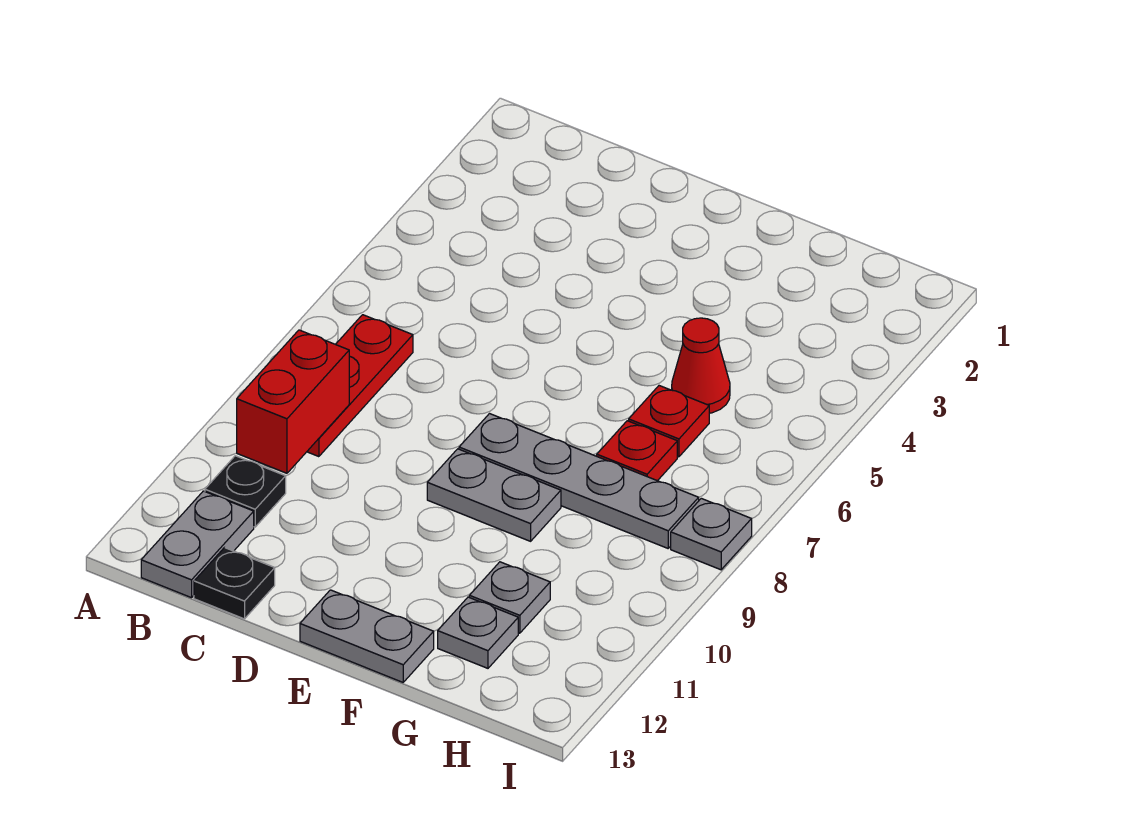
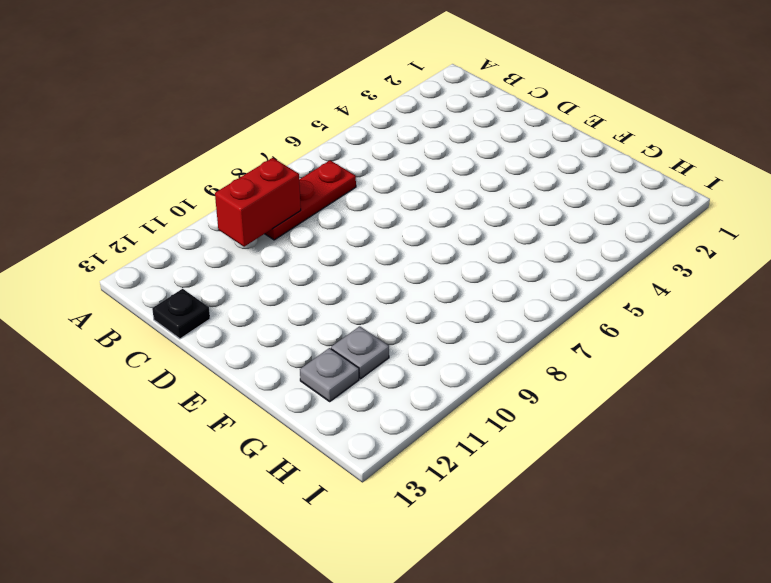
none -> black plate B11 level 1
none -> grey plate B12:B13 level 1
none -> grey plate E8:H8 level 1

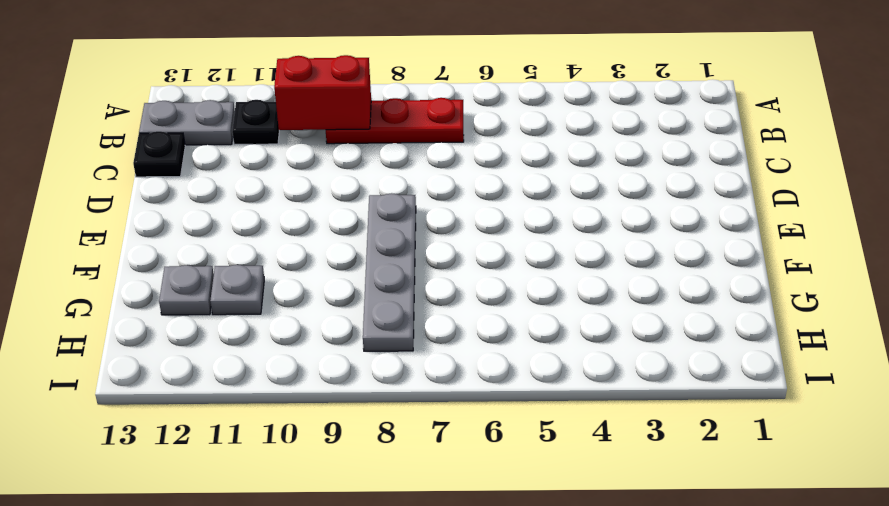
none -> grey plate E9:F9 level 1
none -> grey plate E13:F13 level 1
none -> red cone G5 level 1

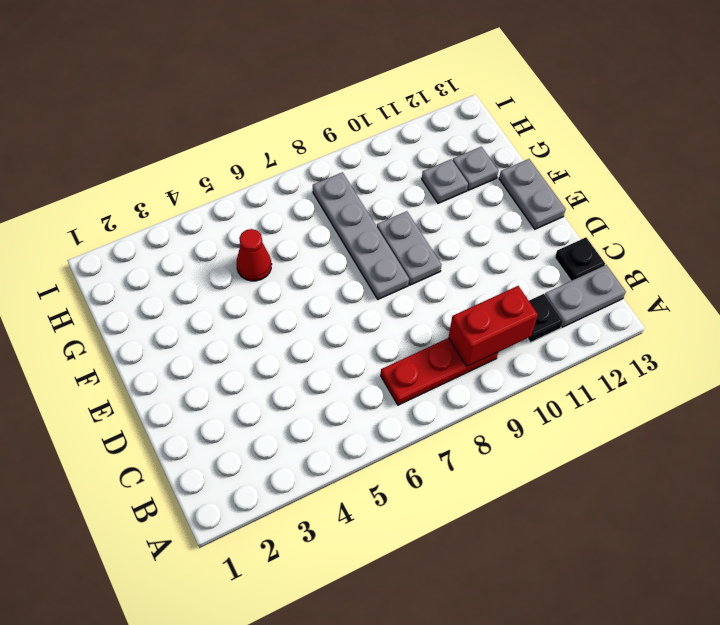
none -> red plate G6 level 1
none -> red plate G7 level 1
none -> grey plate I8 level 1

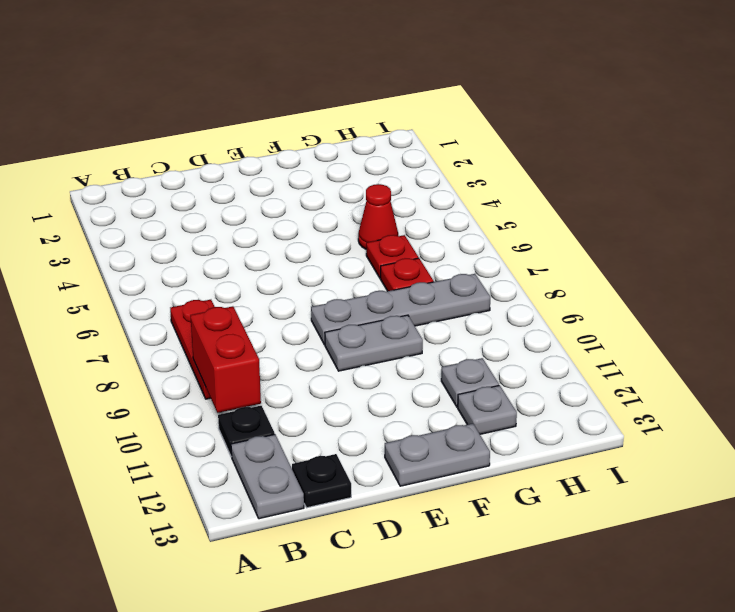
none -> grey plate I8 level 1

